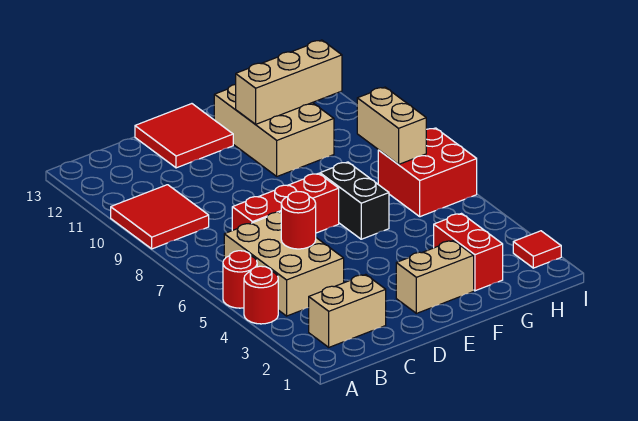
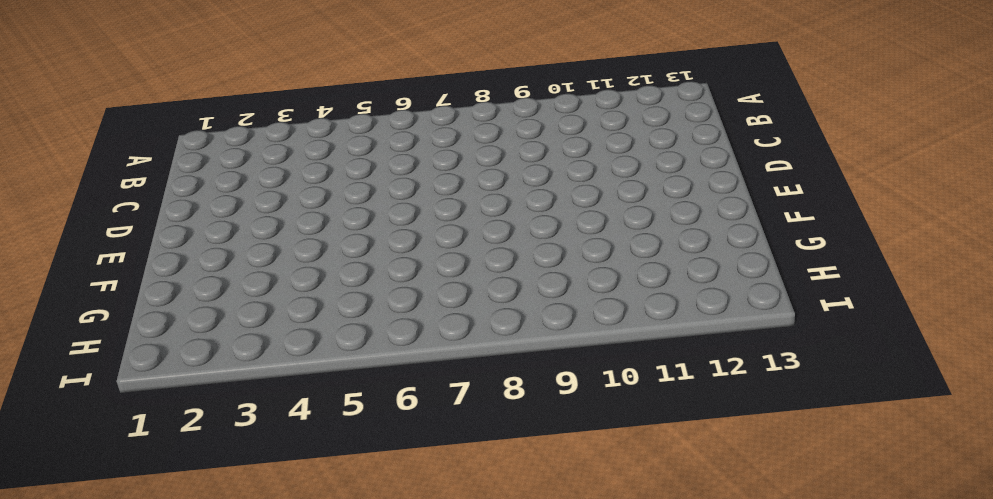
none -> red round brick A4 level 1
none -> red round brick A5 level 1
none -> red tile A9:B10 level 1

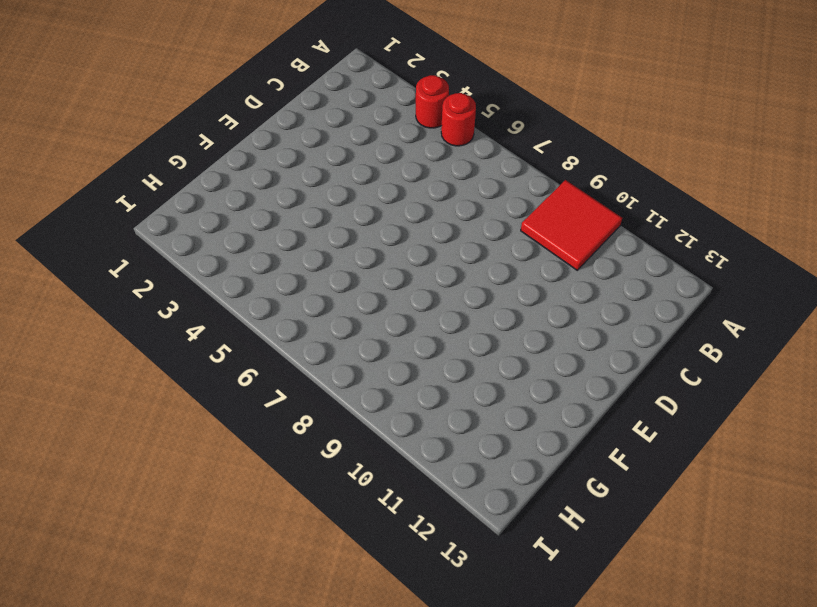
none -> tan brick B2:C2 level 1
none -> tan brick B4:C6 level 1
none -> red brick C7:E7 level 1

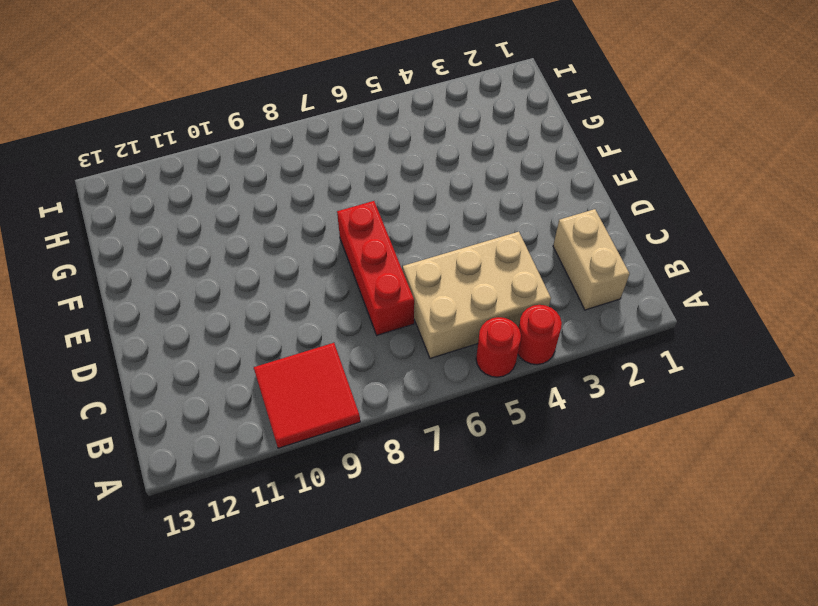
none -> red tile D12:E13 level 1
none -> tan brick E2:F2 level 1
none -> black brick F6:F7 level 1

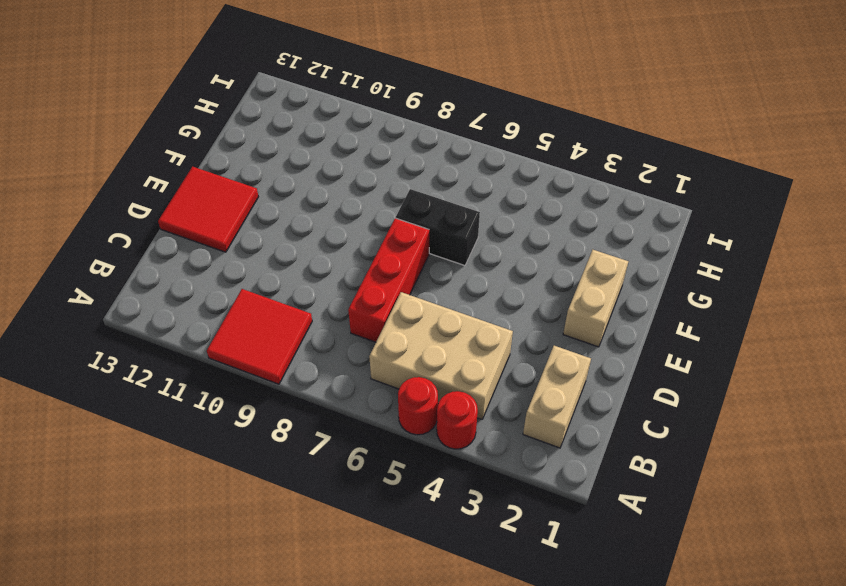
none -> tan brick F10:G12 level 1
none -> red brick G2:G3 level 1
none -> red brick H6:I7 level 1

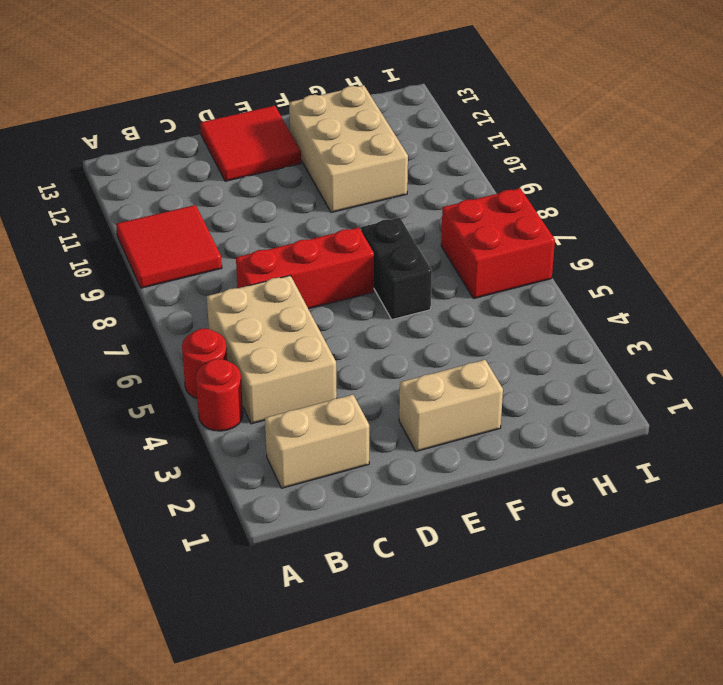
none -> red brick G2:G3 level 1
none -> red tile I2 level 1
none -> red round brick C5 level 2

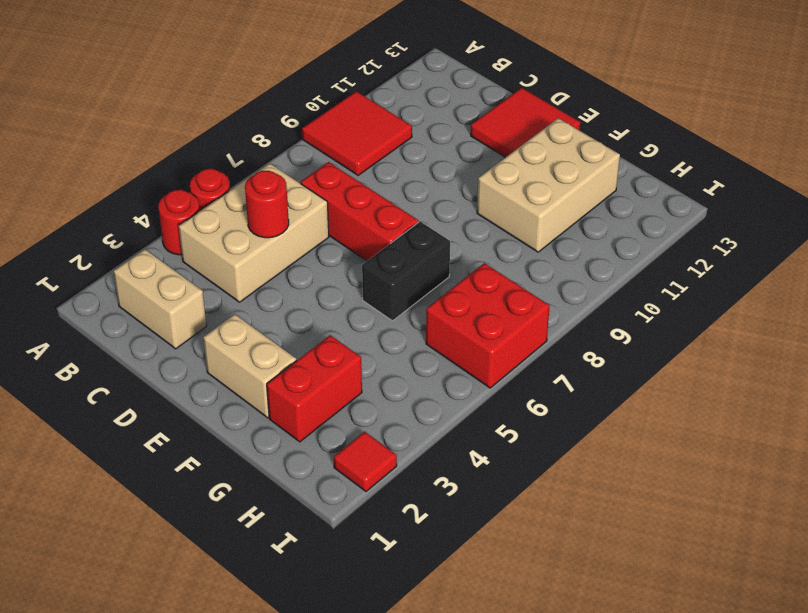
none -> tan brick F11:H11 level 2
none -> tan brick H7:H8 level 2

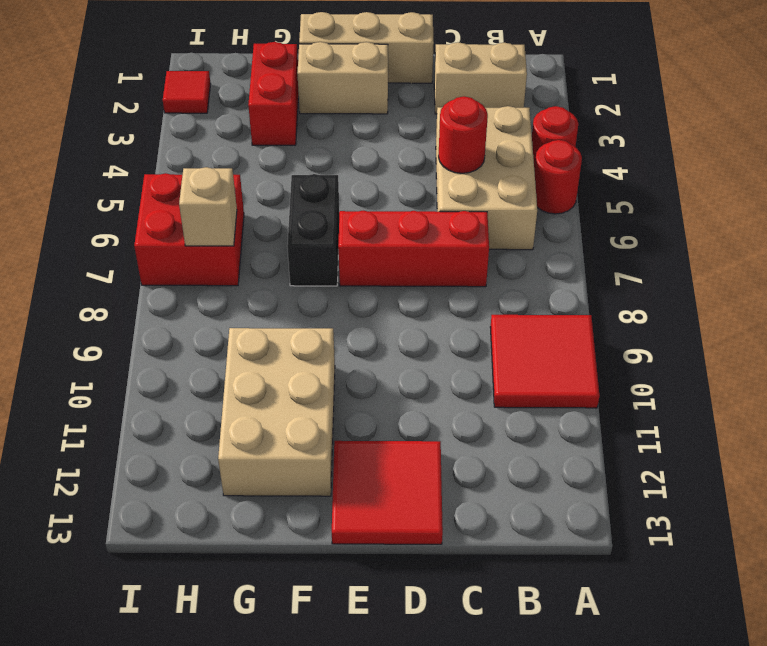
tan brick D1:F1 level 1 -> tan brick F11:H11 level 2
tan brick H7 level 2 -> tan brick H7:H8 level 2

